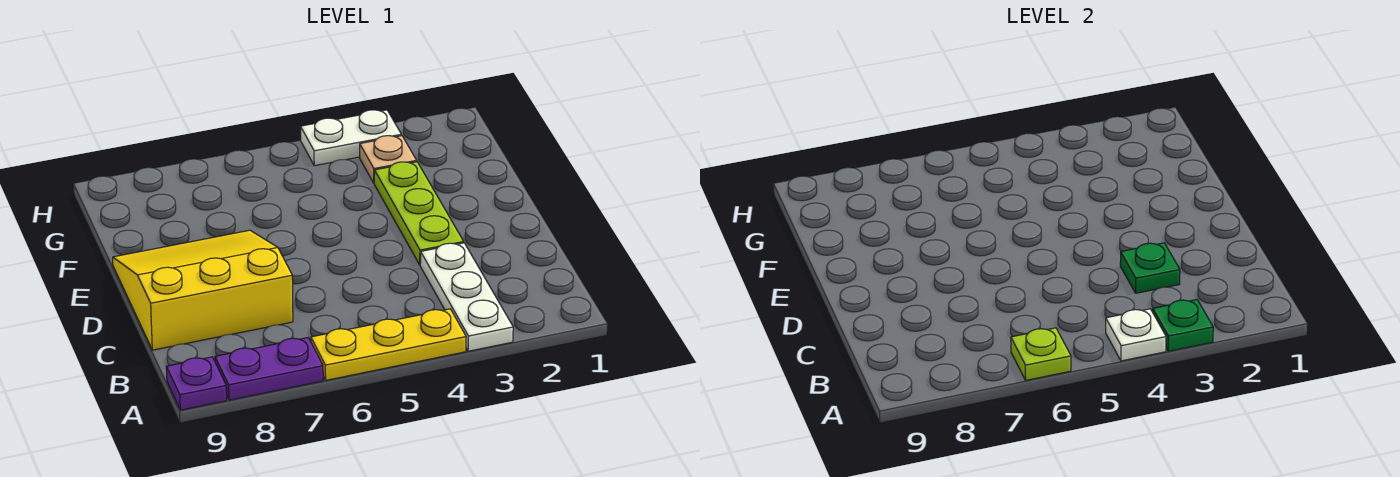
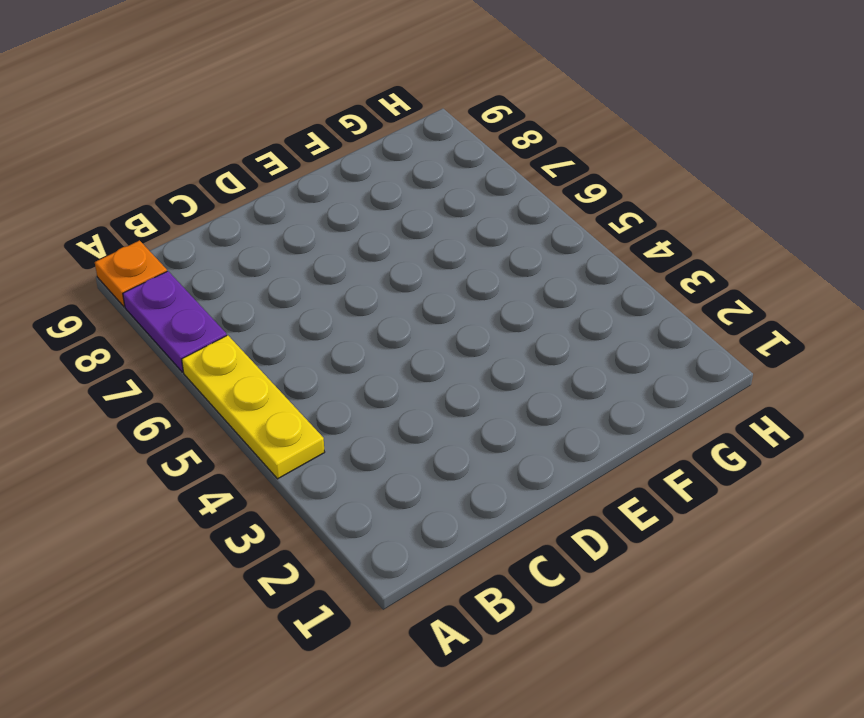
orange plate A9 level 1 -> purple plate A9 level 1
none -> white plate A3:C3 level 1
none -> yellow slope C7:E9 level 1 top C
none -> lime plate D3:F3 level 1

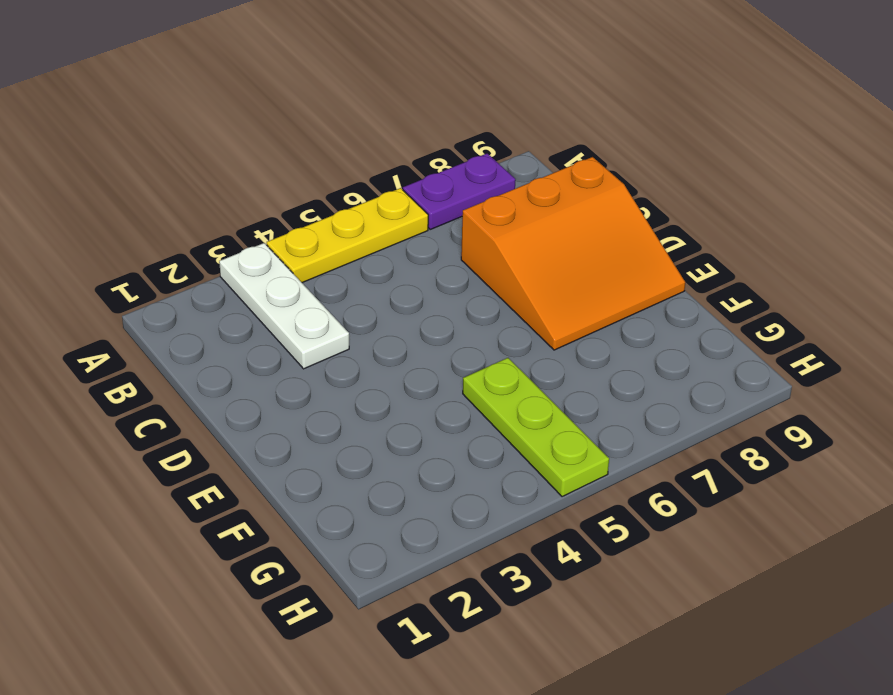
orange slope C7:E9 level 1 top C -> yellow slope C7:E9 level 1 top C
lime plate F5:H5 level 1 -> lime plate D3:F3 level 1
none -> purple plate A9 level 1
none -> tan plate G3 level 1
none -> white plate H3:H4 level 1

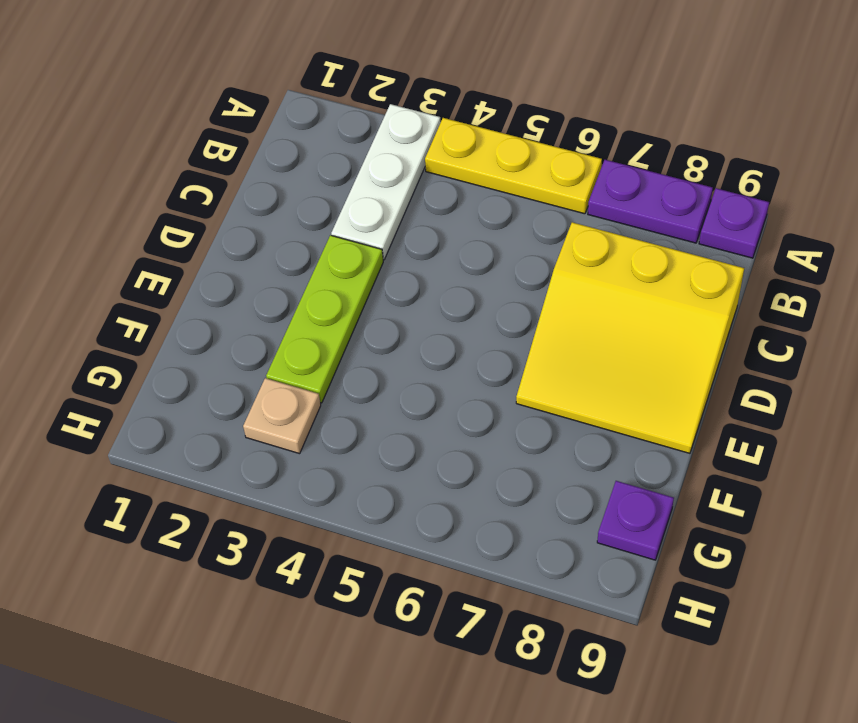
purple plate G9 level 1 -> none
none -> white plate H3:H4 level 1
none -> green plate A3 level 2
none -> white plate A4 level 2

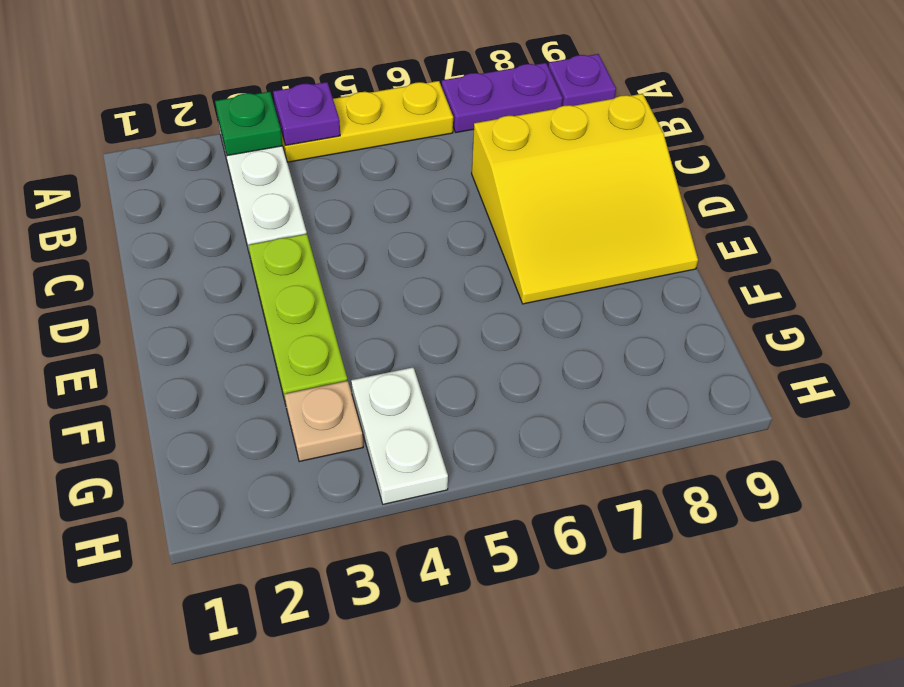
purple plate A4 level 2 -> white plate A4 level 2
white plate G4:H4 level 1 -> white plate H3:H4 level 1
none -> lime plate A6 level 2
none -> green plate C3 level 2

